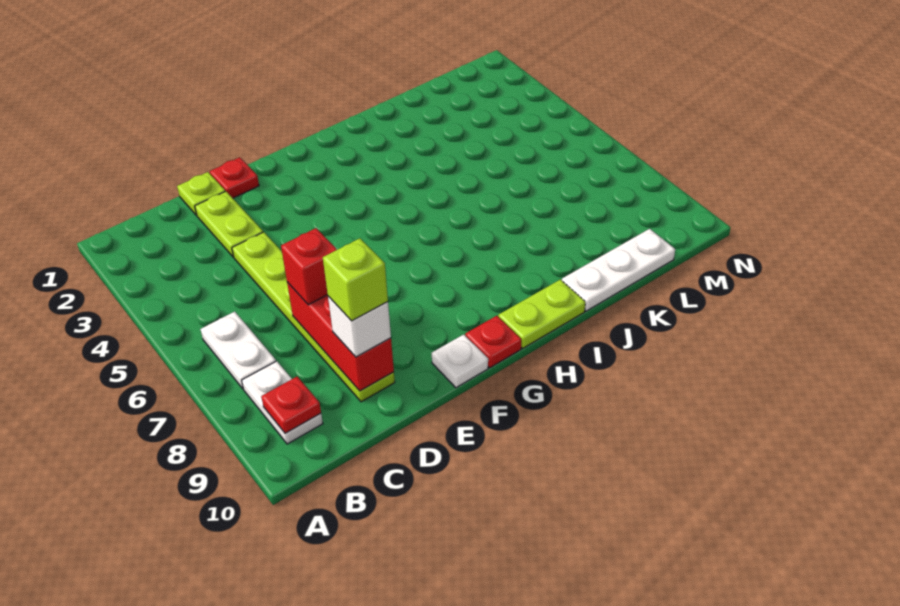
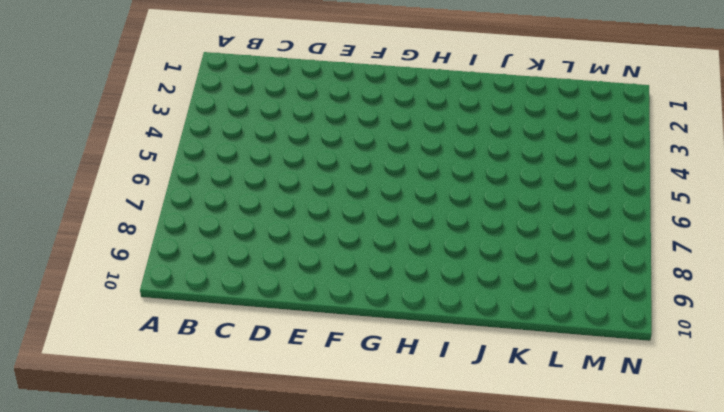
none -> white plate B6:B7 level 1
none -> white plate B8:B9 level 1
none -> lime plate D1 level 1

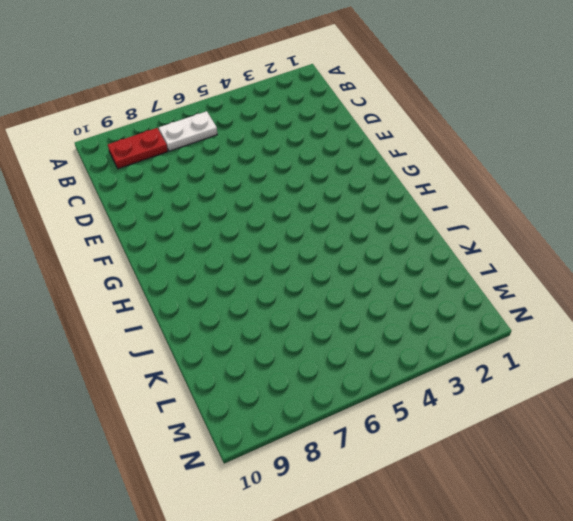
red plate B8:B9 level 1 -> white plate B8:B9 level 1
none -> lime plate D1 level 1
none -> lime plate D2:D3 level 1
none -> lime plate D4:D9 level 1

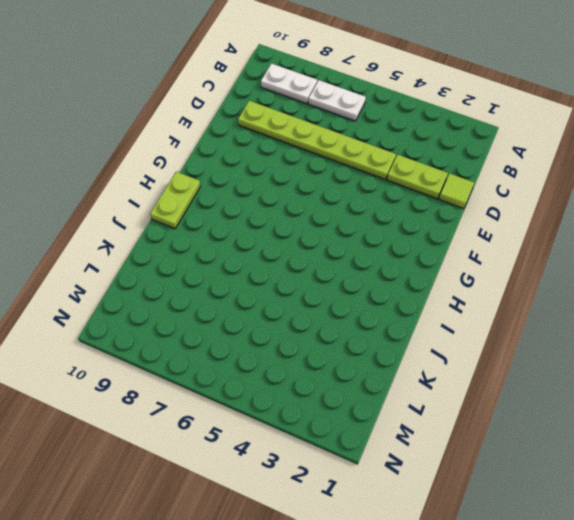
lime tile D1 level 1 -> lime plate D1 level 1
none -> red plate E1 level 1
none -> white plate F10 level 1
none -> red plate G10 level 1

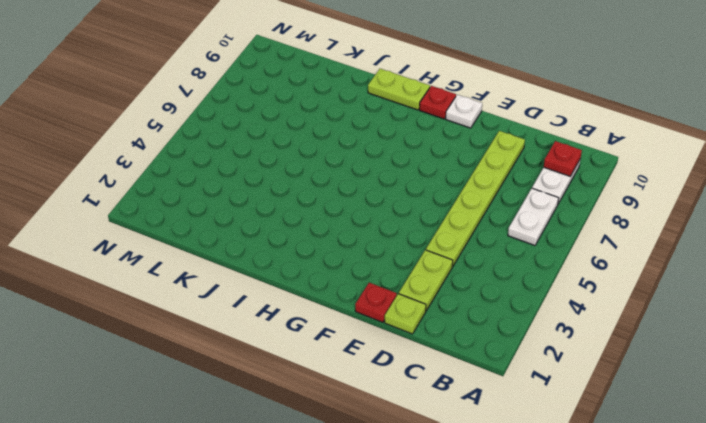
none -> white plate J10:L10 level 1
none -> red brick D7:D9 level 2
none -> red brick D7 level 3

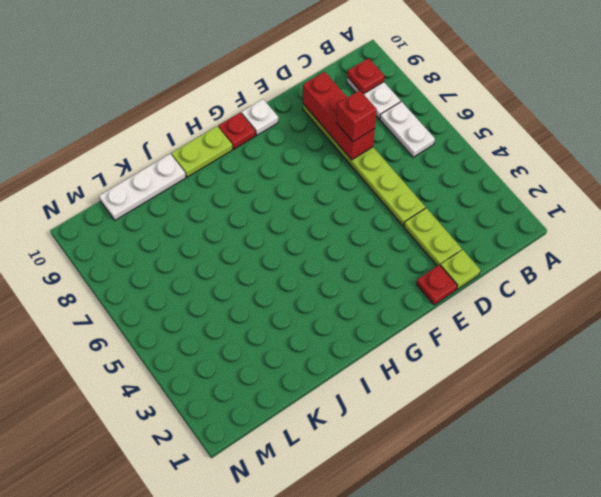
none -> white brick D9 level 3
none -> lime brick D9 level 4

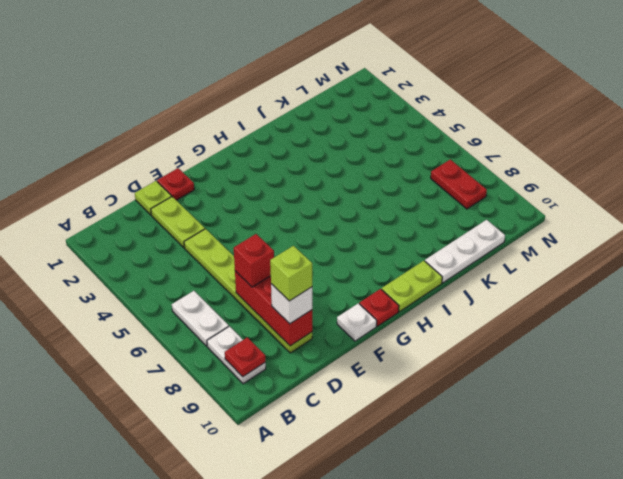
red plate M7:M8 level 1 -> none

